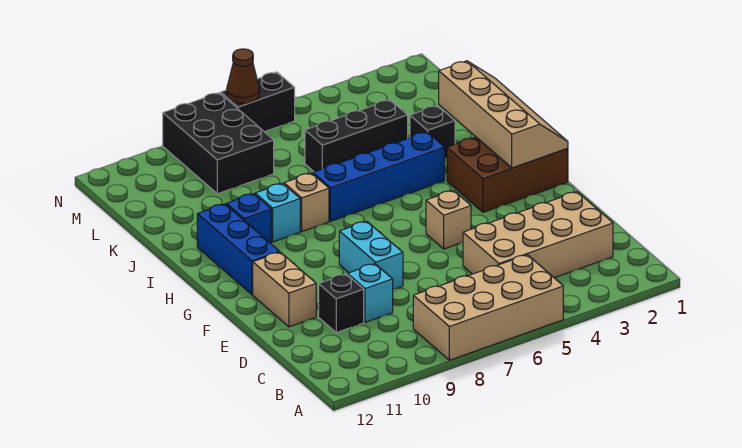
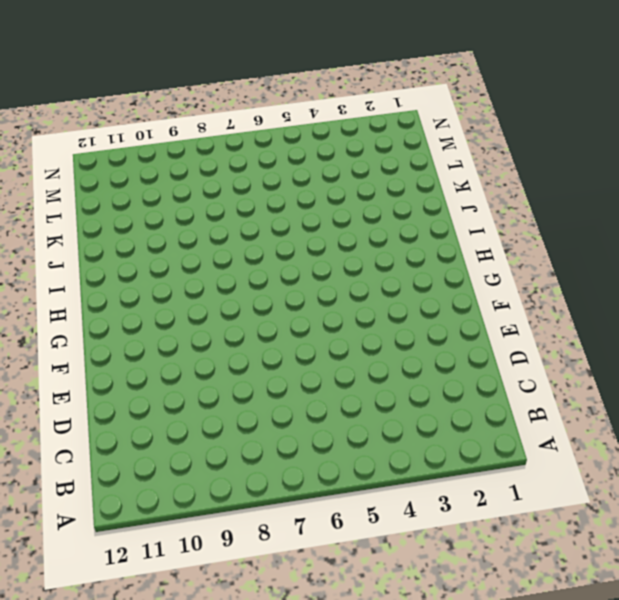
none -> tan brick A5:B8 level 1
none -> tan brick C2:D5 level 1
none -> cyan brick D9 level 1

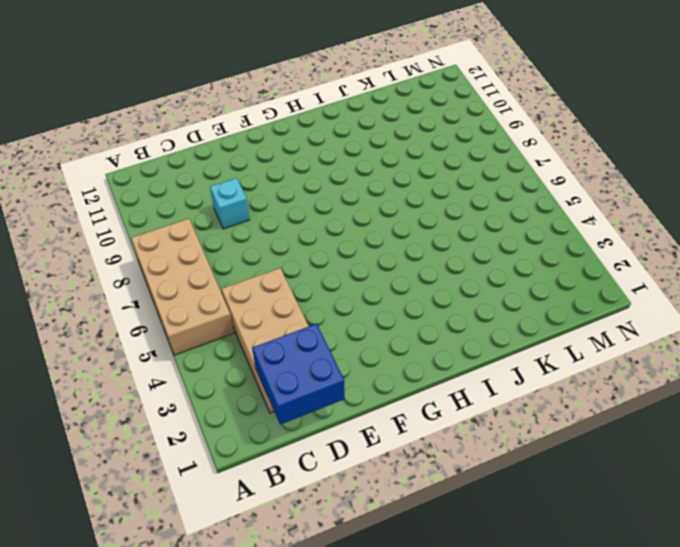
blue brick C1:D2 level 2 -> none
none -> black brick D10 level 1
none -> cyan brick E8:F8 level 1
none -> tan brick E11:F11 level 1

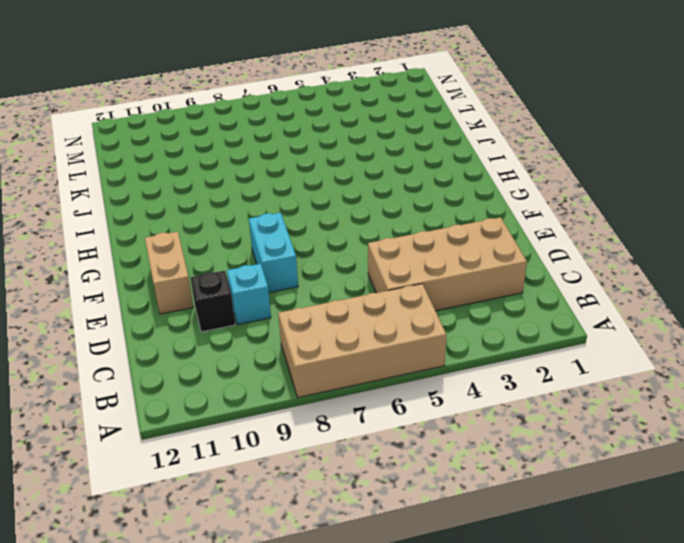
none -> tan brick F5 level 1
none -> brown brick G1:H3 level 1
none -> blue brick G11:I11 level 1

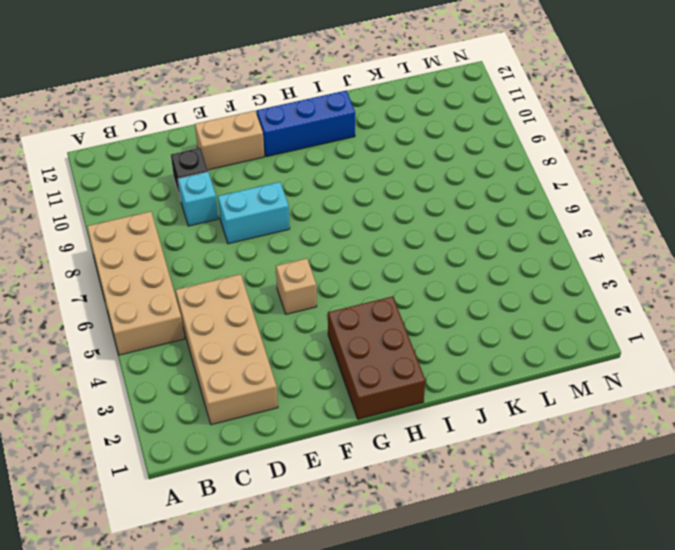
none -> blue brick I4:I7 level 1
none -> tan brick I8 level 1
none -> cyan brick I9 level 1

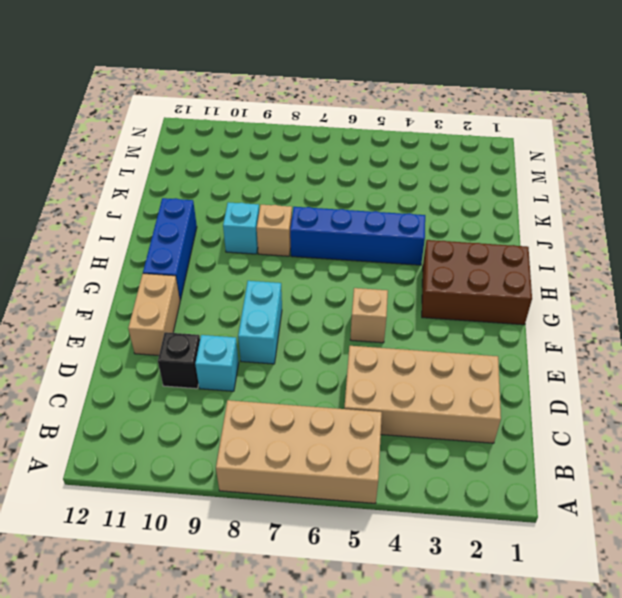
none -> blue brick I10 level 1
none -> black brick J3 level 1
none -> black brick K4:K6 level 1

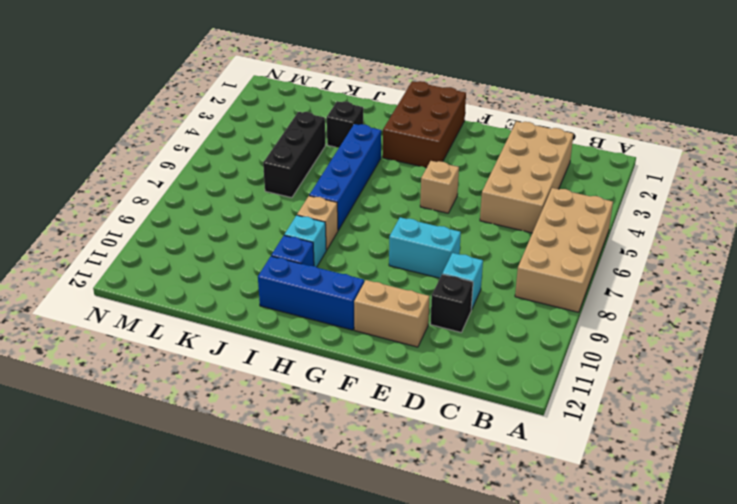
none -> black brick L8:N9 level 1
none -> black brick N6:N7 level 1
none -> tan slope G1:J2 level 2 top 2

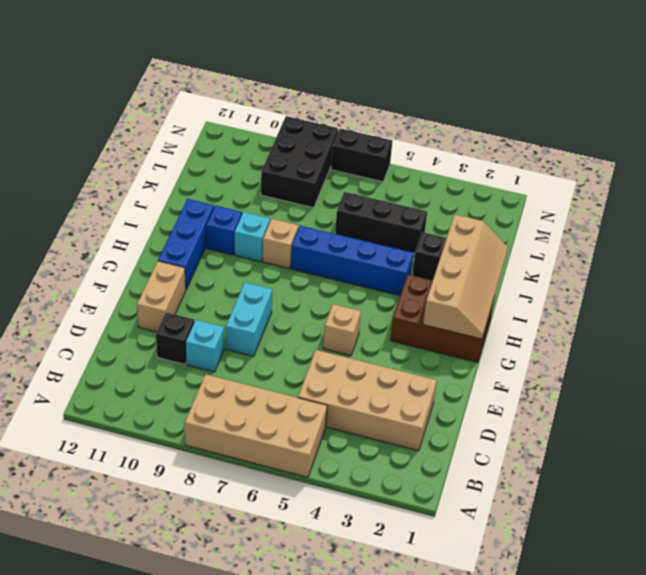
none -> brown cone N7 level 2

